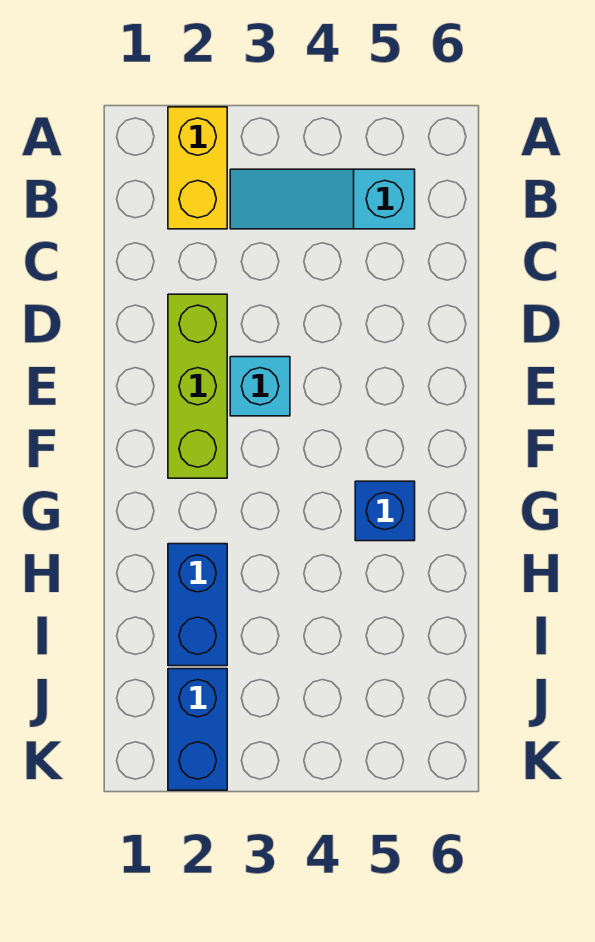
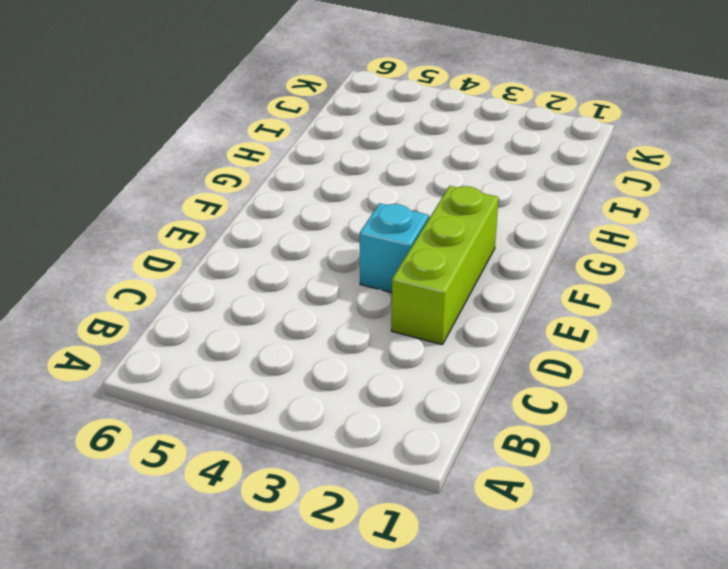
none -> yellow brick A2:B2 level 1
none -> cyan slope B3:B5 level 1 top 5

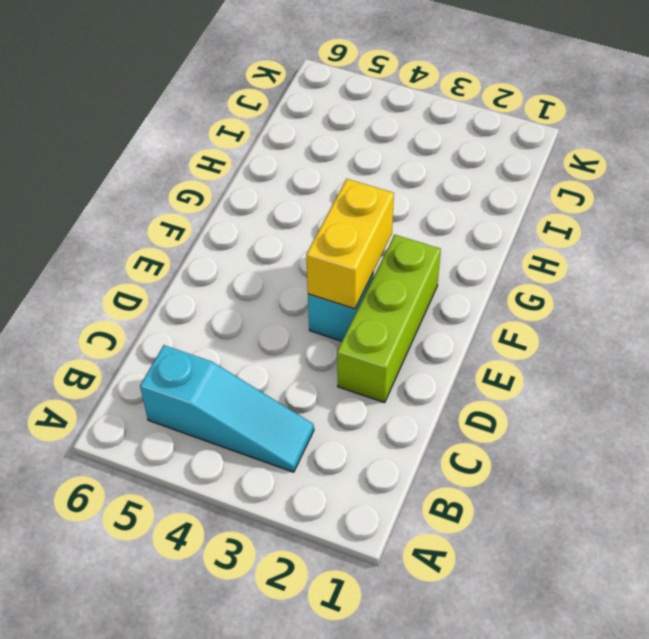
yellow brick E3:F3 level 2 -> yellow brick A2:B2 level 1
none -> blue brick G5 level 1
none -> blue brick H2:I2 level 1

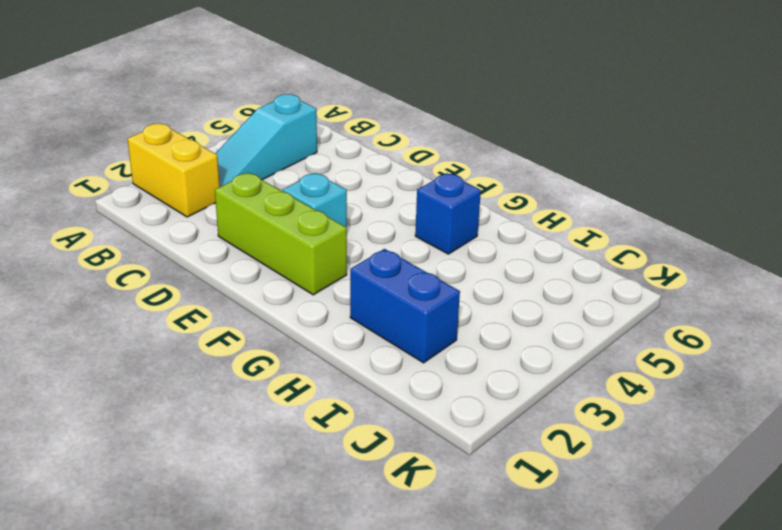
none -> blue brick J2:K2 level 1

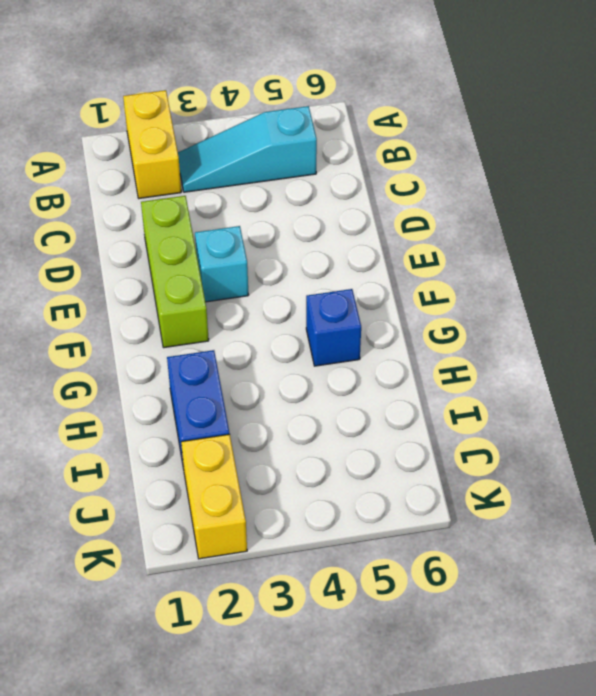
yellow brick J2:K2 level 1 -> blue brick J2:K2 level 1

